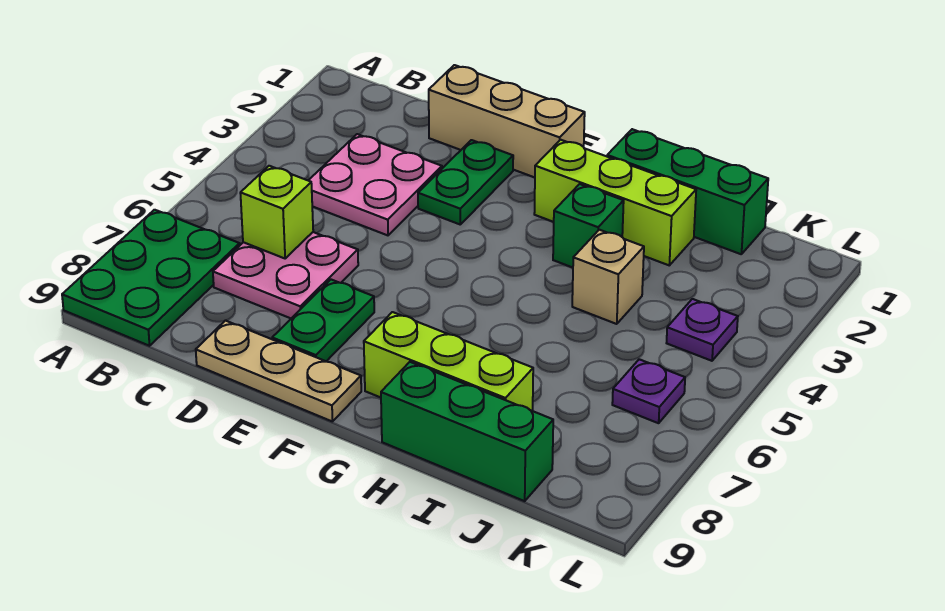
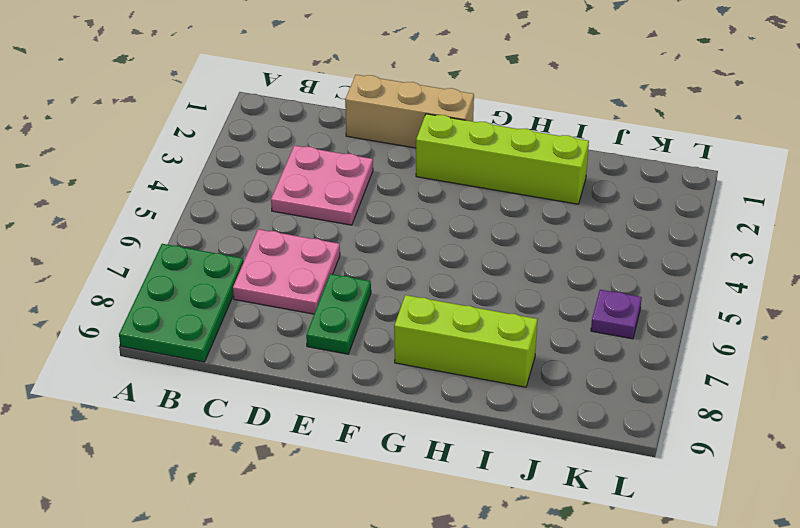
lime brick F2:I2 level 1 -> lime brick G2:I2 level 1
none -> tan plate D9:F9 level 1
none -> green plate E2:E3 level 1
none -> green brick H1:J1 level 1

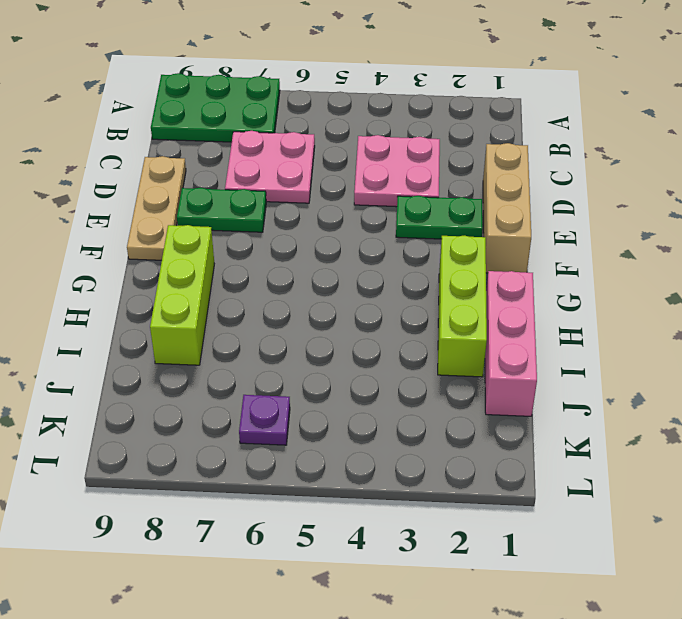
pink brick H1:J1 level 1 -> green brick H1:J1 level 1
none -> green brick H3 level 1
none -> green brick H9:J9 level 1
none -> tan brick I4 level 1

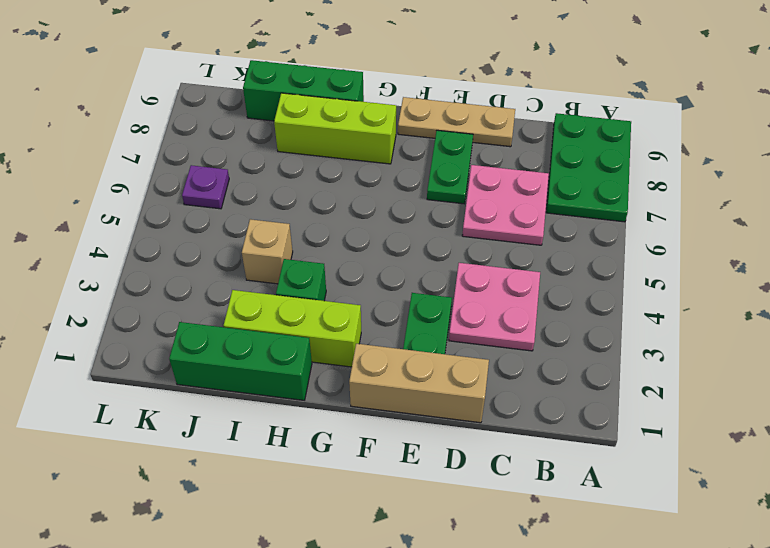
none -> purple plate K4 level 1
none -> lime brick C6 level 2

